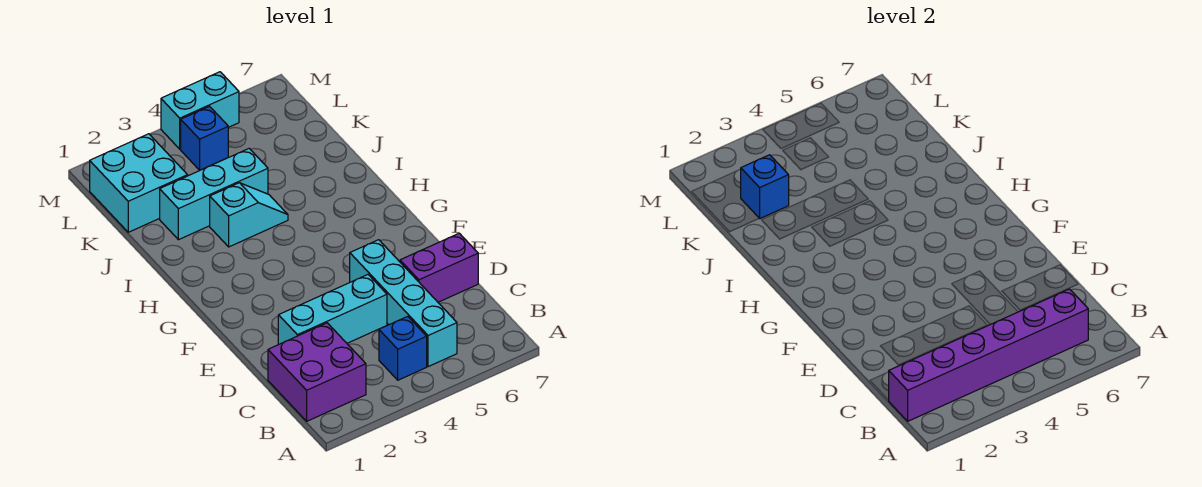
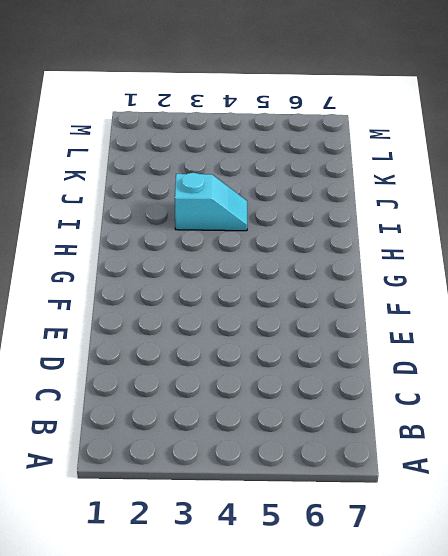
none -> purple brick B1:C2 level 1
none -> blue brick B4 level 1
none -> cyan brick B5:E5 level 1

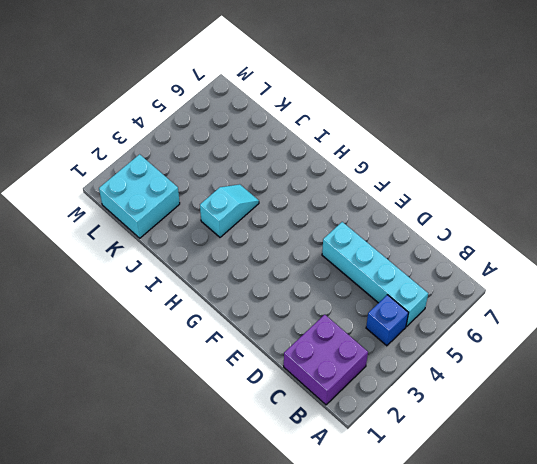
none -> cyan brick D2:D4 level 1
none -> purple brick D6:D7 level 1
none -> cyan brick J2:J4 level 1

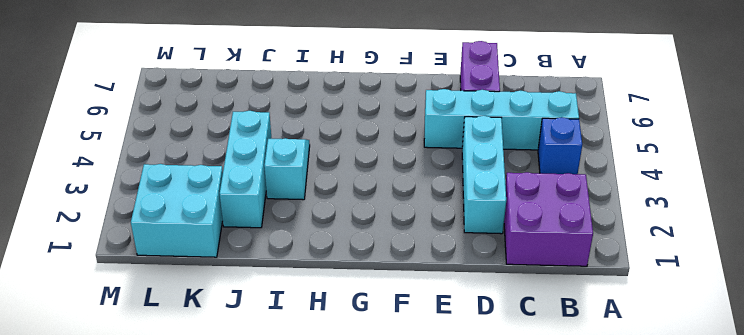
none -> blue brick L4 level 1
none -> cyan brick M4:M5 level 1
none -> purple brick B1:B6 level 2

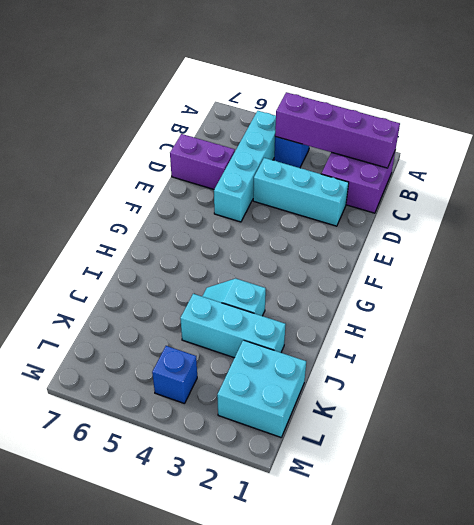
purple brick B1:B4 level 2 -> purple brick B1:B6 level 2
none -> cyan brick M4:M5 level 1
none -> blue brick K2 level 2

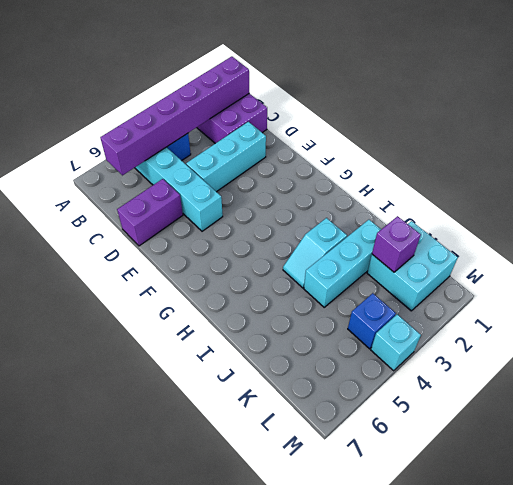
purple brick K2 level 2 -> blue brick K2 level 2
cyan brick M4 level 1 -> cyan brick M4:M5 level 1

